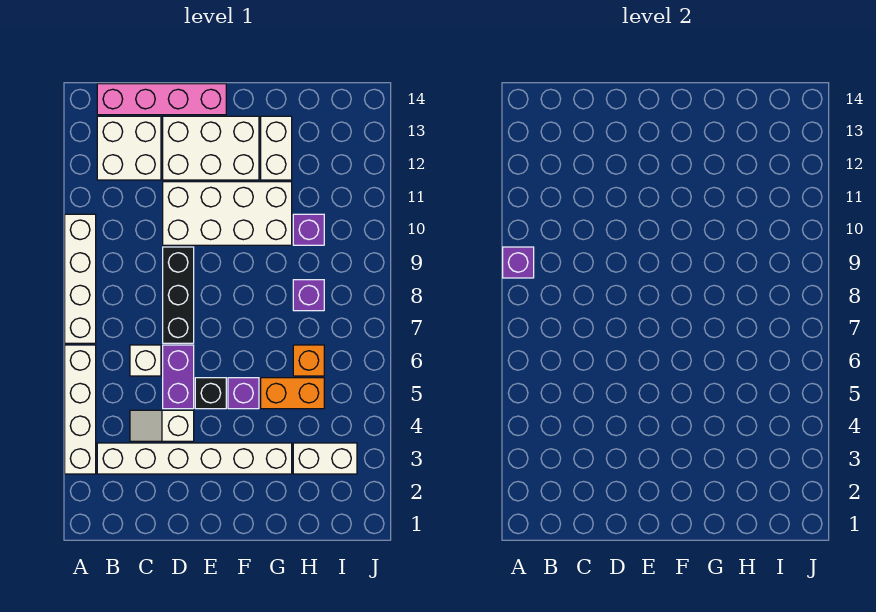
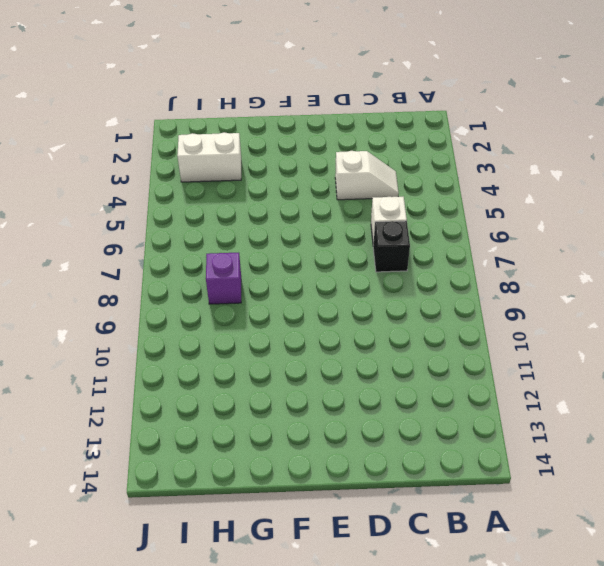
black brick C7 level 1 -> black brick E5 level 1
none -> white brick A3:A6 level 1
none -> white brick A7:A10 level 1
none -> white brick B3:G3 level 1

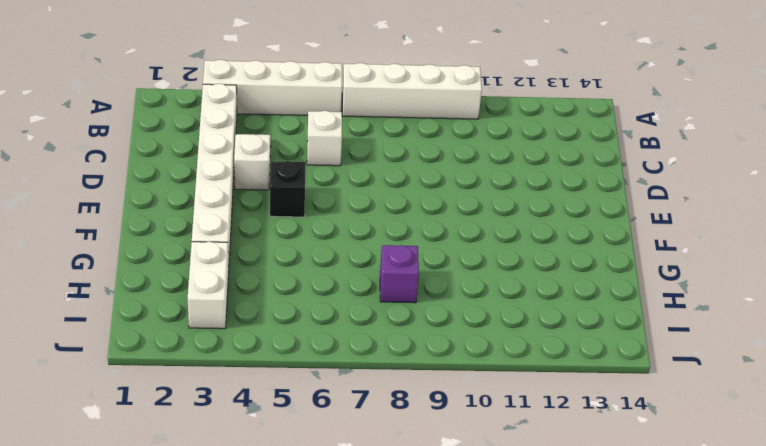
none -> white brick B12:C13 level 1
none -> pink brick B14:E14 level 1
none -> purple brick D5:D6 level 1

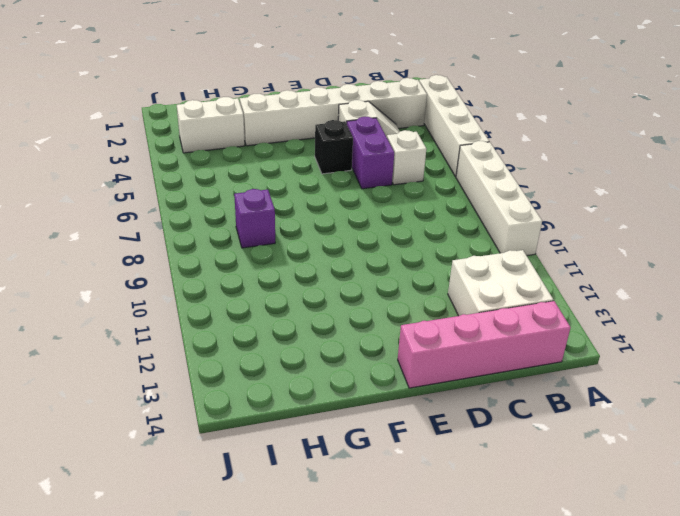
none -> black brick D7:D9 level 1
none -> white brick D10:G11 level 1
none -> white brick D12:F13 level 1

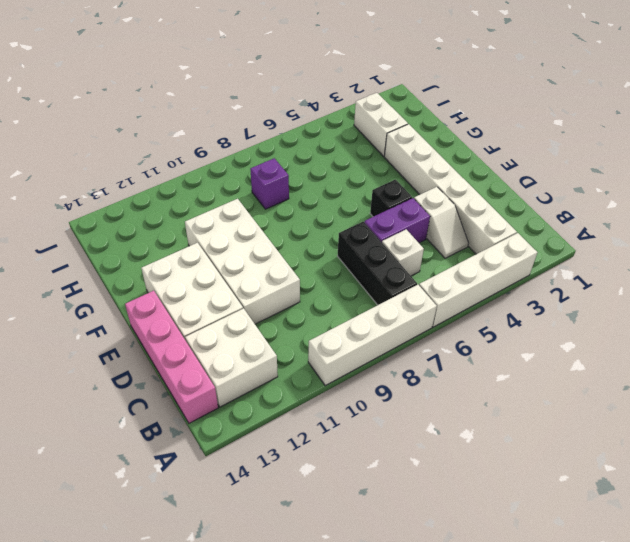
black brick B7:D7 level 1 -> black brick D7:D9 level 1
none -> purple brick F5 level 1
none -> orange brick G5:H5 level 1
none -> white brick G12:G13 level 1

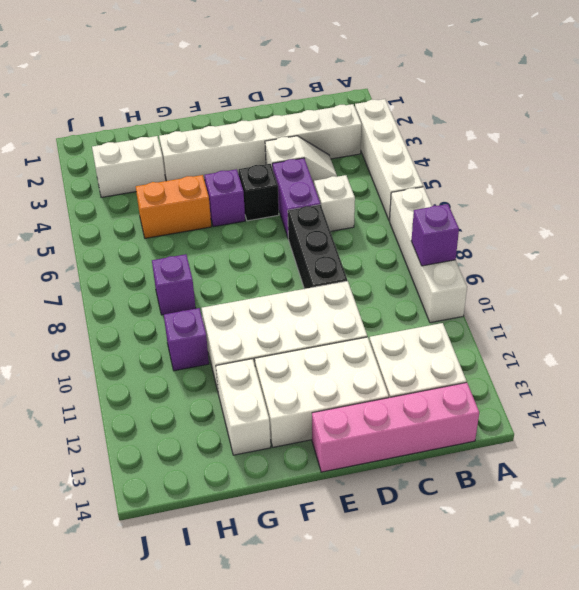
none -> orange brick H6 level 1

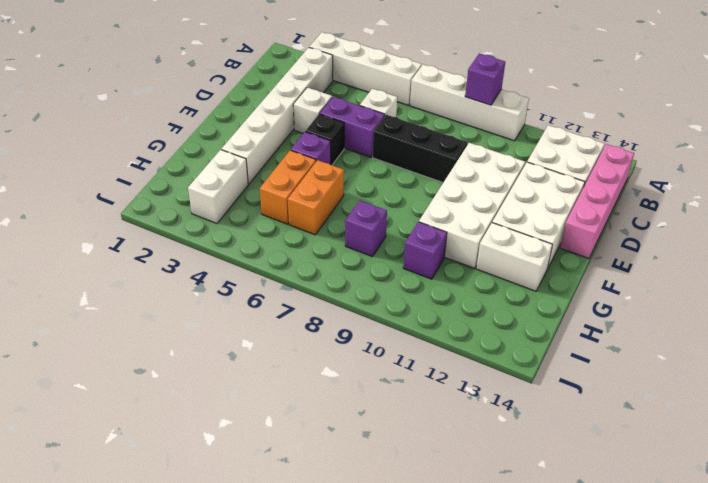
orange brick G6:H6 level 1 -> orange brick H6 level 1

